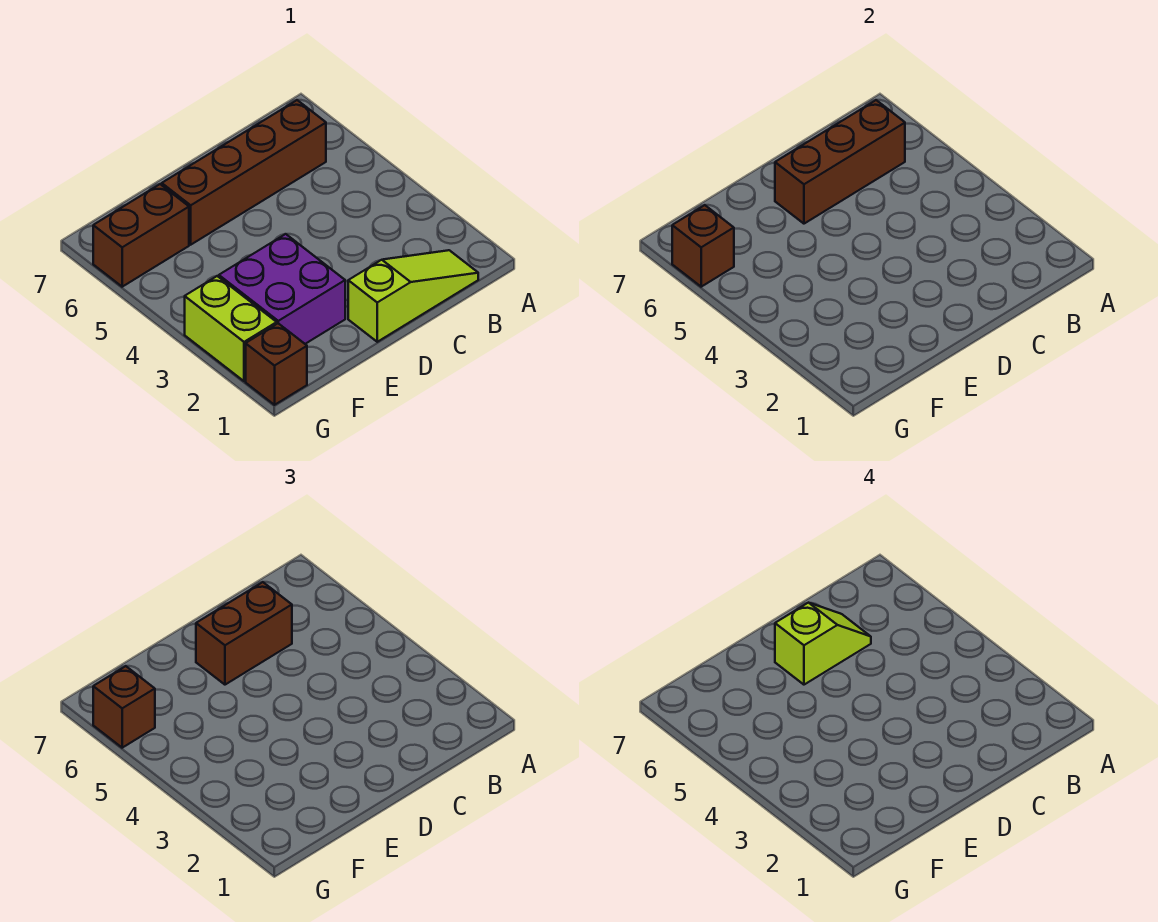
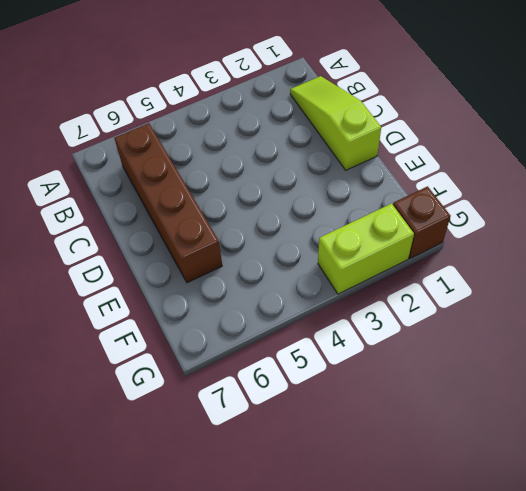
none -> purple brick E2:F3 level 1
none -> brown brick F6:G6 level 1

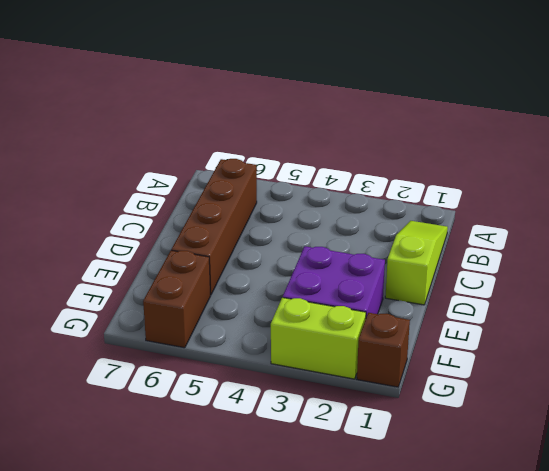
none -> brown brick B6:D6 level 2
none -> brown brick G6 level 2

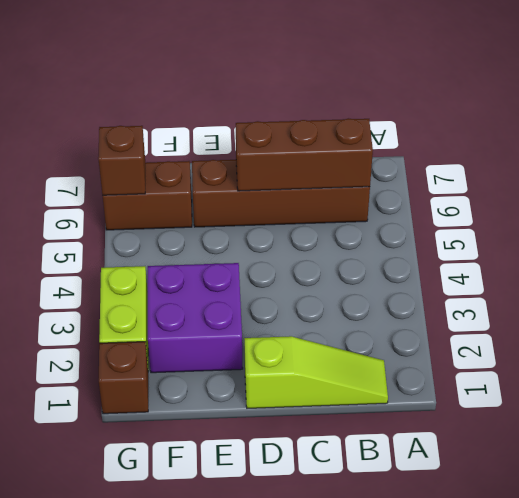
none -> brown brick C6:D6 level 3
none -> brown brick G6 level 3

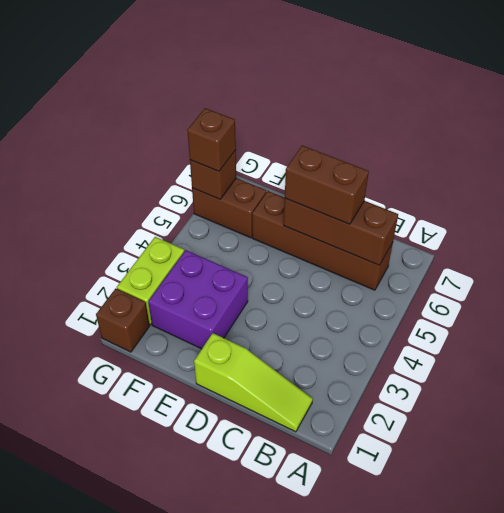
none -> lime slope C6:D6 level 4 top D

